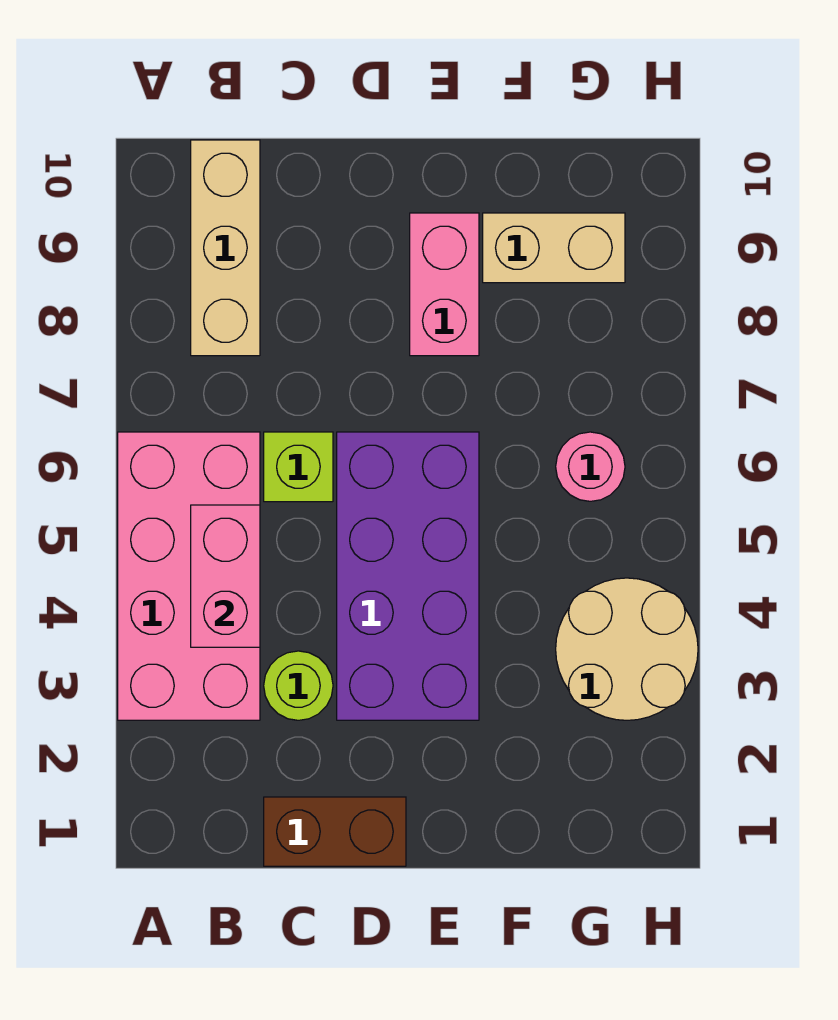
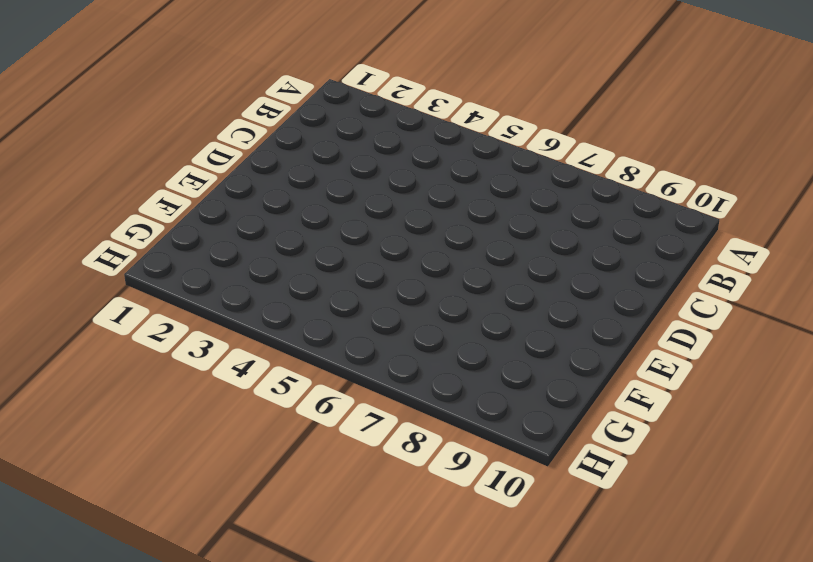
none -> pink brick A3:B6 level 1
none -> tan brick B8:B10 level 1

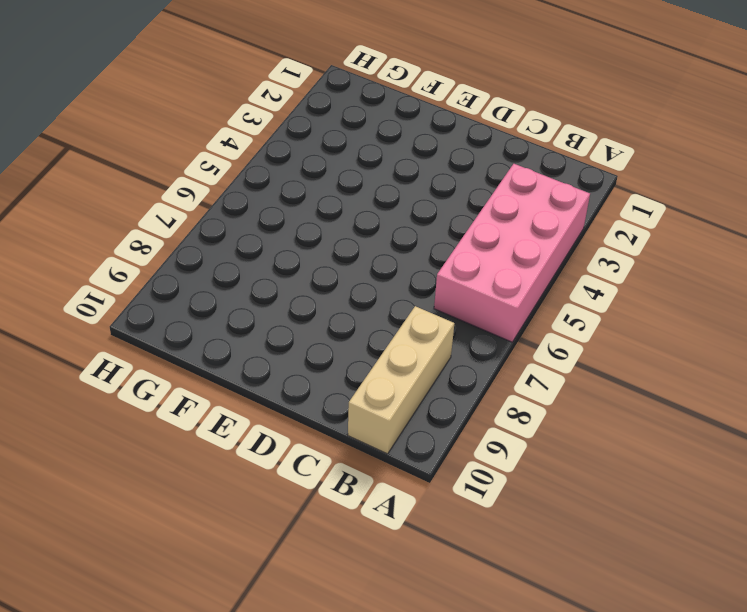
none -> brown brick C1:D1 level 1
none -> lime round brick C3 level 1

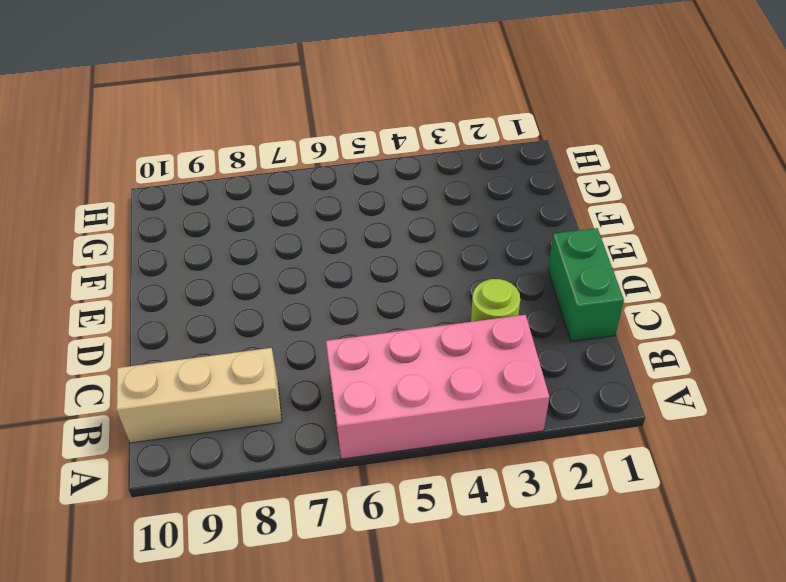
green brick C1:D1 level 1 -> brown brick C1:D1 level 1
none -> lime brick C6 level 1
none -> purple brick D3:E6 level 1

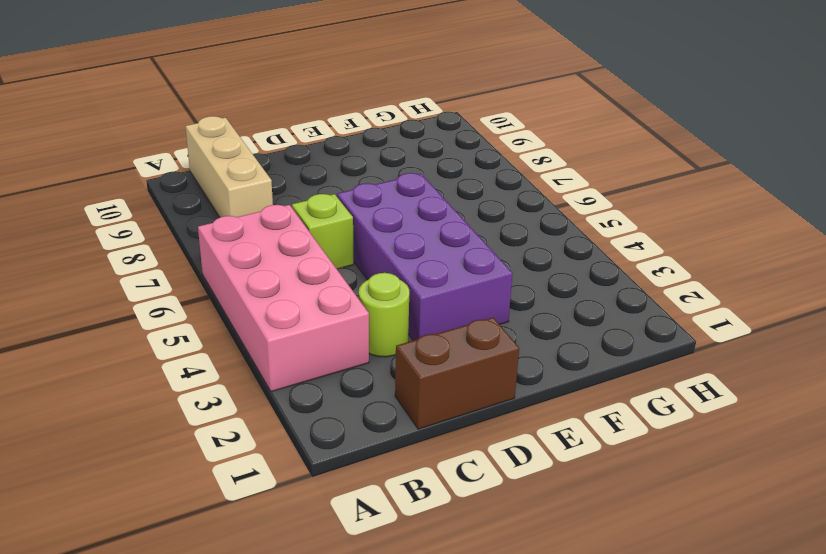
none -> pink brick E8:E9 level 1
none -> tan brick F9:G9 level 1

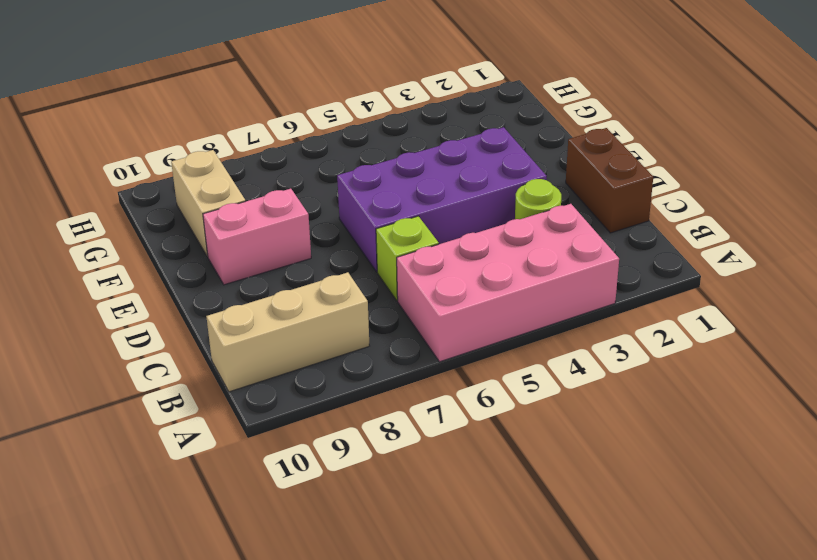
none -> tan round brick G3:H4 level 1
none -> pink round brick G6 level 1

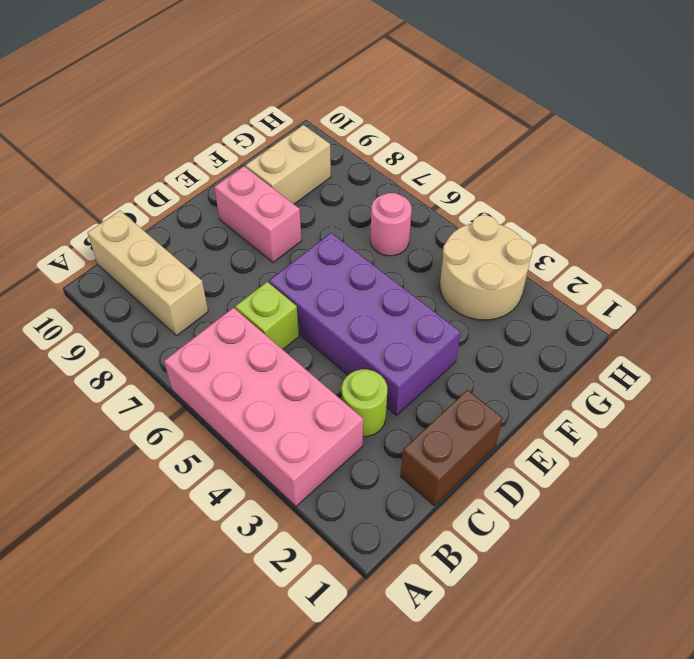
none -> pink brick B4:B5 level 2

